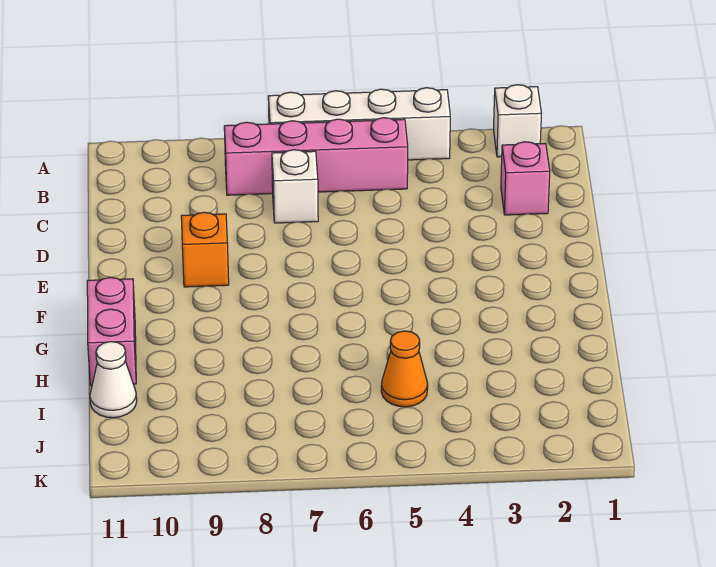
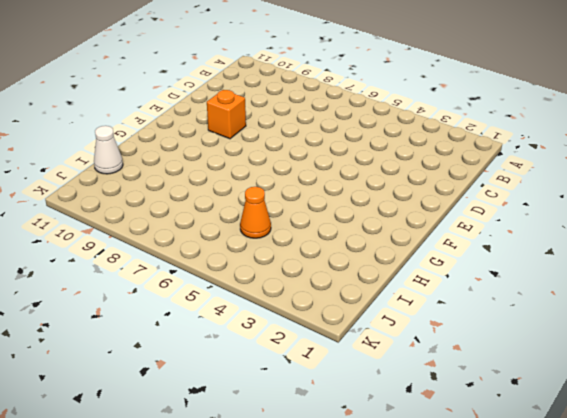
none -> white brick A2 level 1
none -> white brick A4:A7 level 1

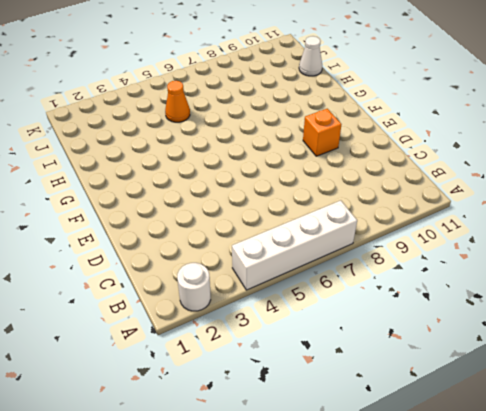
white round brick A2 level 1 -> white brick A2 level 1
none -> pink brick B5:B8 level 1
none -> pink brick C2 level 1

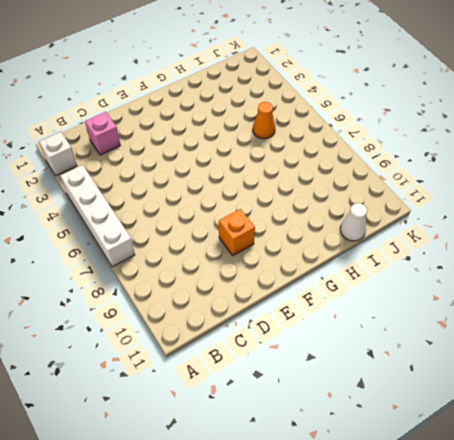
none -> pink brick B5:B8 level 1
none -> white brick C7 level 1

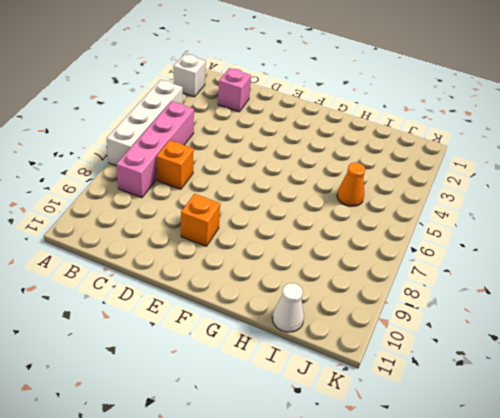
orange brick C7 level 1 -> white brick C7 level 1
none -> pink brick G11:H11 level 1

